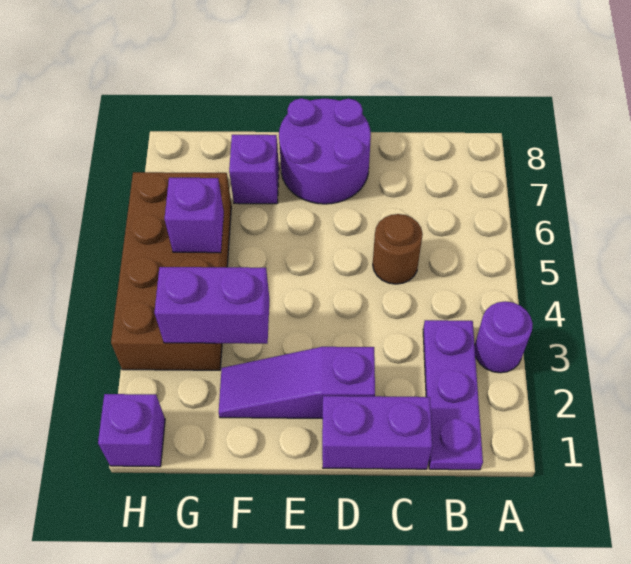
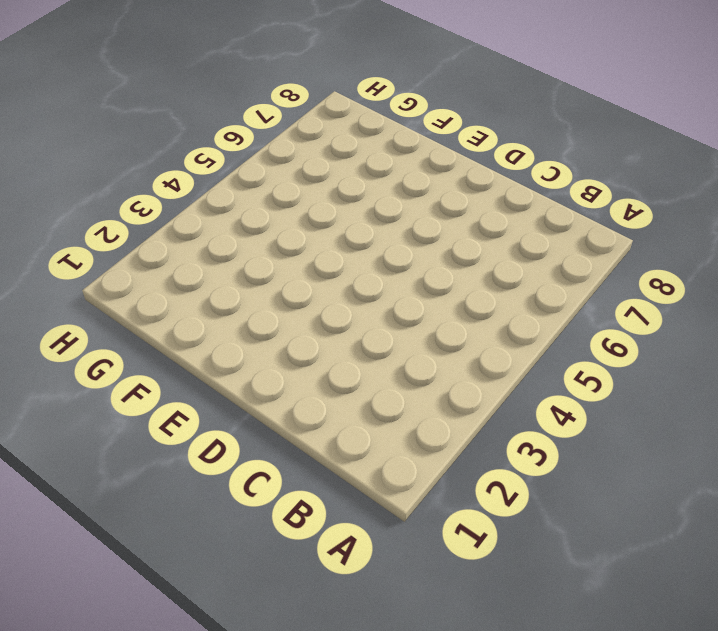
none -> purple round brick A3 level 1
none -> purple plate B1:B3 level 1

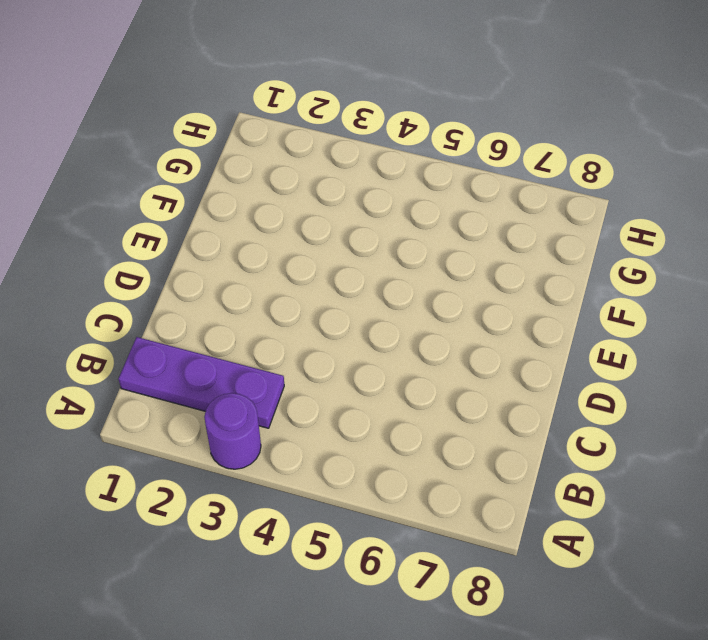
none -> purple brick C1:D1 level 1
none -> brown round brick C5 level 1

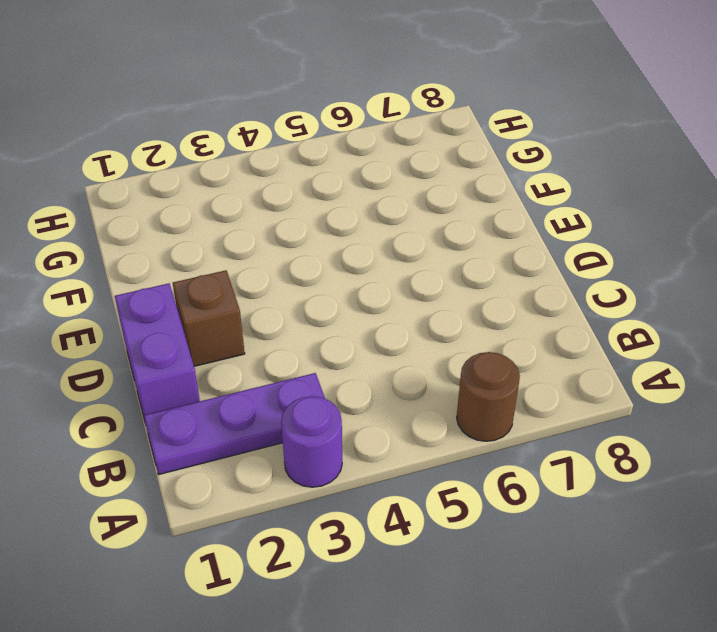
brown round brick A6 level 1 -> brown round brick C5 level 1
brown brick D2 level 1 -> purple slope D2:F2 level 1 top D
none -> purple round brick D7:E8 level 1
none -> purple brick F7 level 1

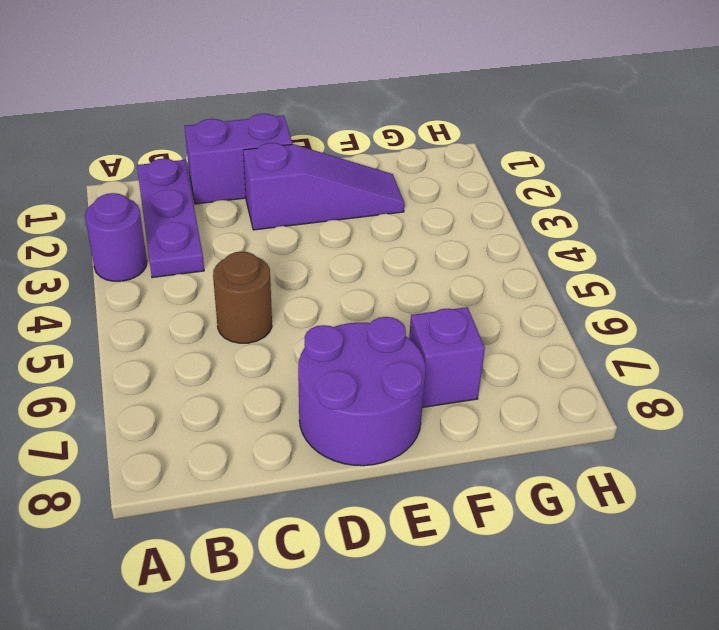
none -> brown brick G3:H6 level 1
none -> purple brick H1 level 1

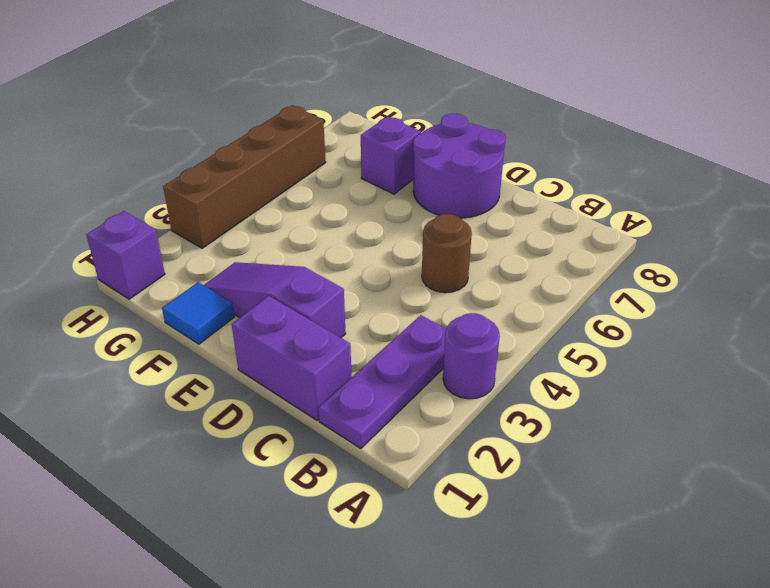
blue tile F1 level 1 -> none
brown brick H3:H6 level 1 -> brown brick G3:H6 level 1
none -> purple brick F3:G3 level 2
none -> purple brick G5 level 2

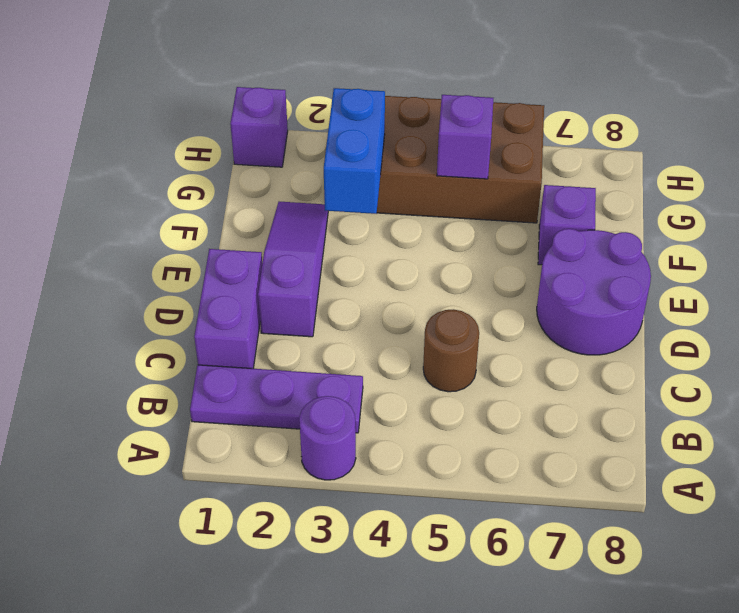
blue brick F3:G3 level 2 -> purple brick F3:G3 level 2

